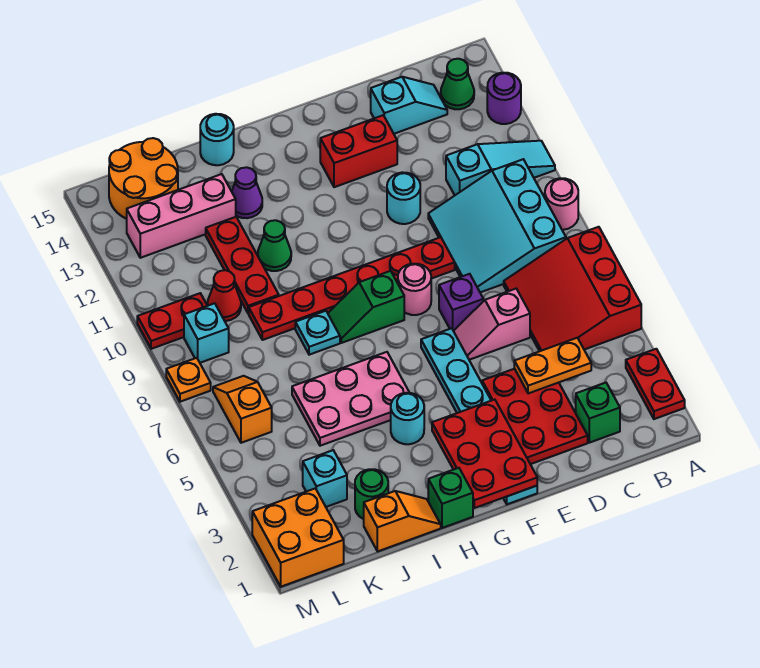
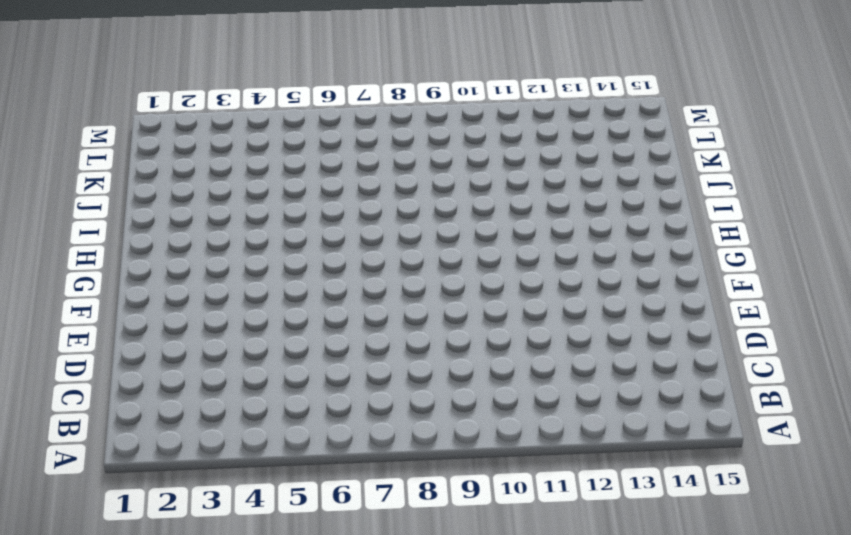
none -> red plate A2:A3 level 1
none -> red slope A5:C7 level 1 top A
none -> pink round brick A9 level 1
none -> cyan slope A11:C11 level 1 top C

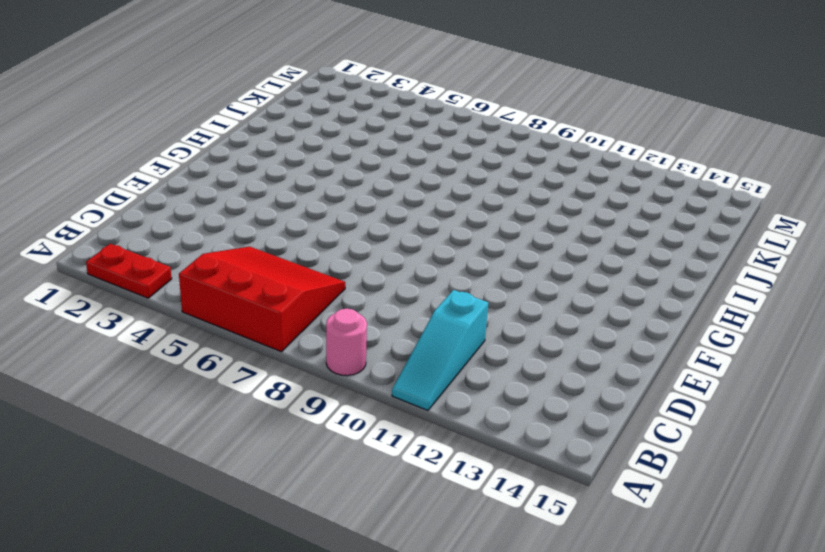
none -> purple round brick A13 level 1
none -> cyan slope B8:D10 level 1 top B
none -> green cone B14 level 1
none -> green brick C2 level 1

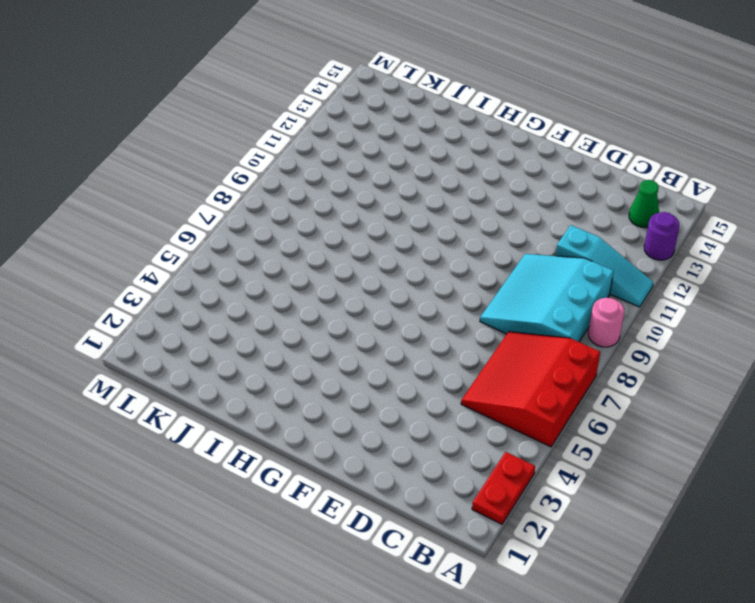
none -> green brick C2 level 1
none -> cyan slope C14:D14 level 1 top D
none -> red plate D2:E4 level 1
none -> pink slope D6:E6 level 1 top D

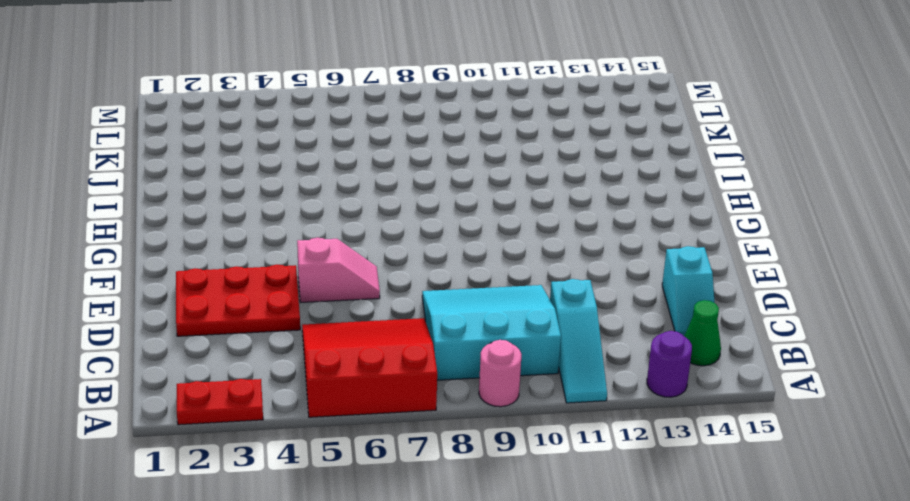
pink slope E5:E6 level 1 top 5 -> pink slope D6:E6 level 1 top D
none -> green brick C2 level 1
none -> purple brick E7 level 1
none -> red plate E9:J9 level 1
none -> cyan round brick E11 level 1

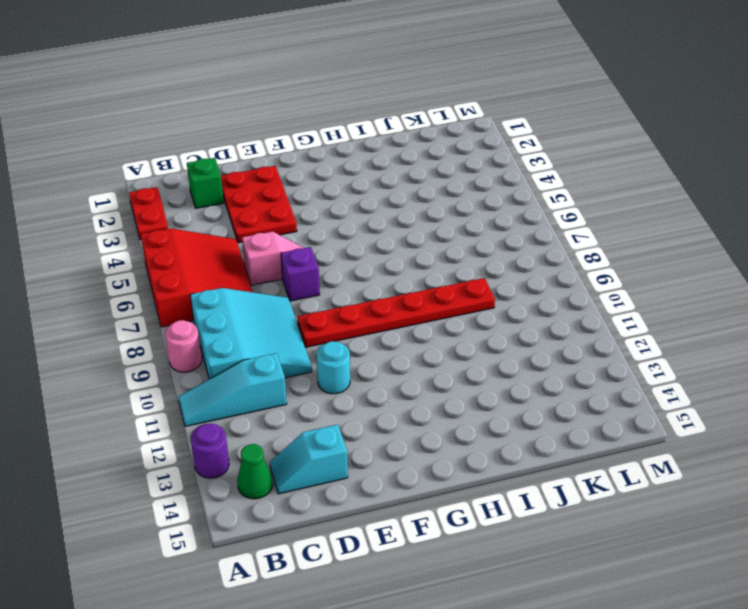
none -> red brick E13:F13 level 1
none -> cyan plate F1:F6 level 1
none -> pink round brick F8 level 1
none -> green slope G8:H8 level 1 top G

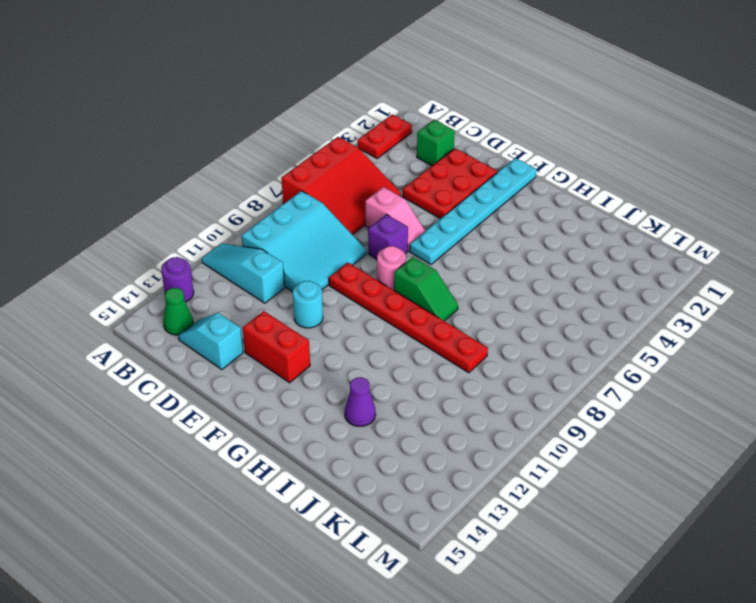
none -> pink round brick A9 level 1
none -> green brick H1 level 1
none -> cyan round brick H4 level 1
none -> pink plate H5:J6 level 1

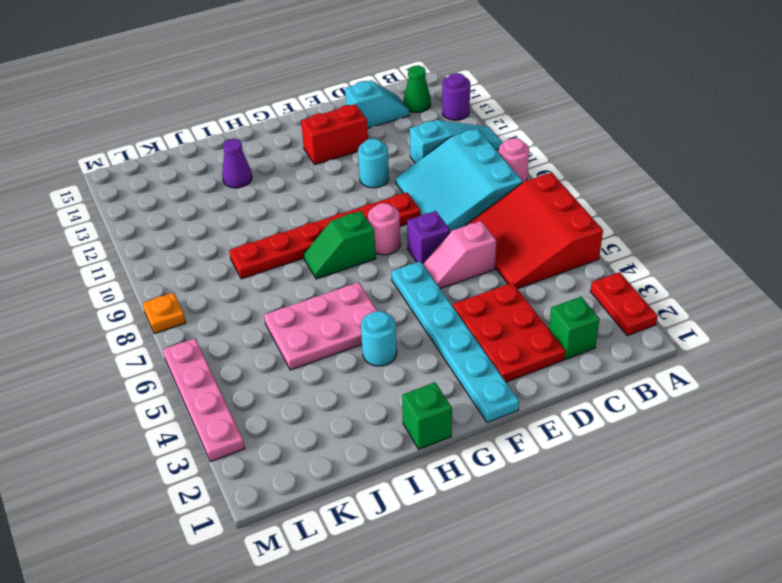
pink plate M3:M6 level 1 -> none
none -> orange slope I1:J1 level 1 top J
none -> cyan plate I8 level 1
none -> green cone I11 level 1
none -> cyan round brick I15 level 1

